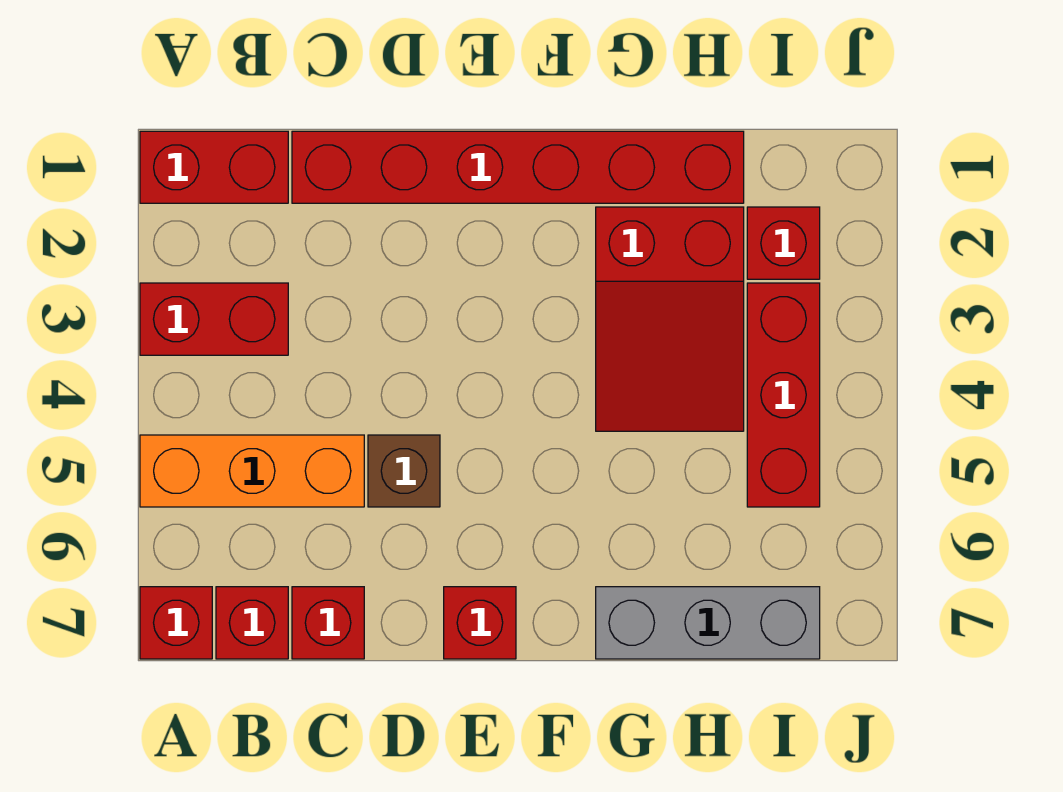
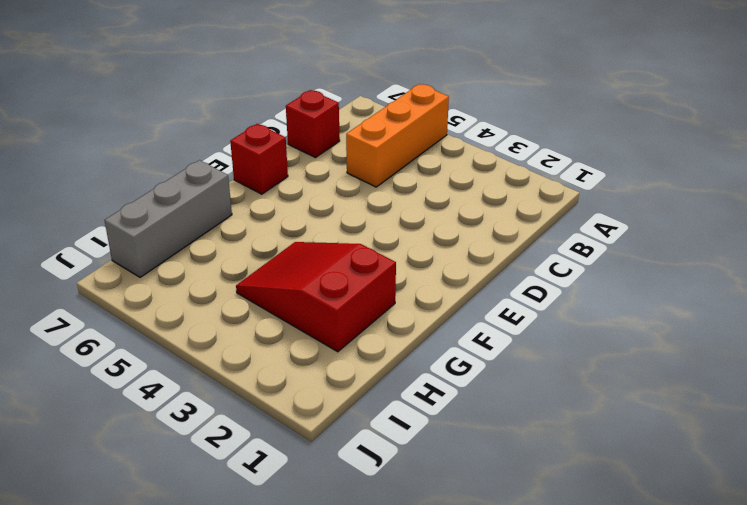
none -> red brick A1:B1 level 1
none -> red brick A3:B3 level 1
none -> red brick A7 level 1

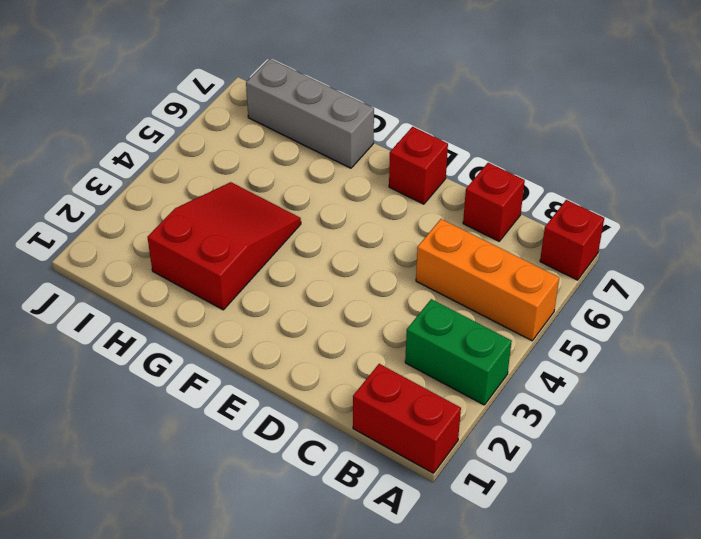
green brick A3:B3 level 1 -> red brick A3:B3 level 1
none -> red brick B7 level 1
none -> red brick C1:H1 level 1
none -> brown brick D5 level 1

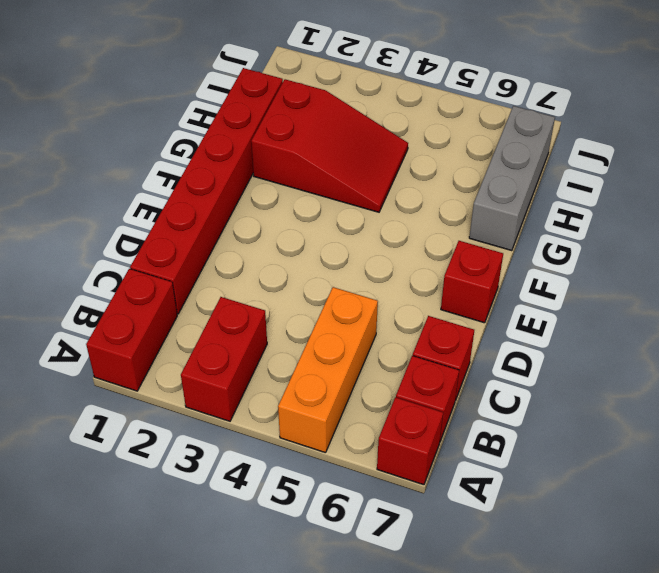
none -> brown brick D5 level 1
none -> red brick I2 level 1
none -> red brick I3:I5 level 1

